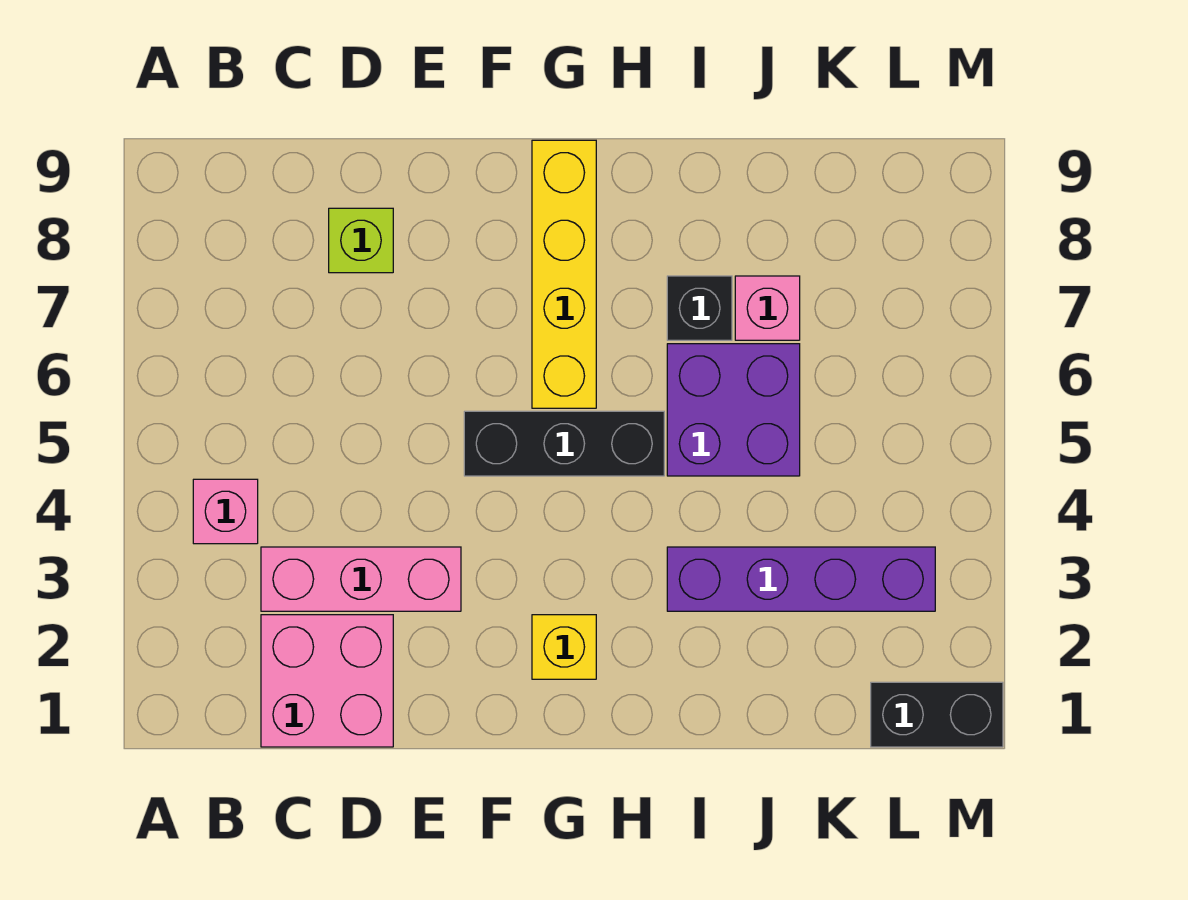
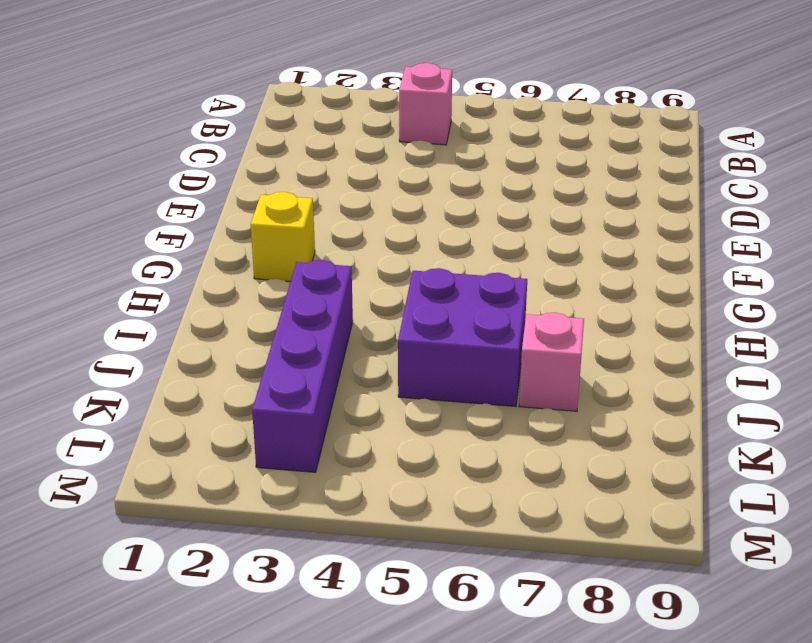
none -> pink brick C1:D2 level 1
none -> pink brick C3:E3 level 1
none -> lime brick D8 level 1

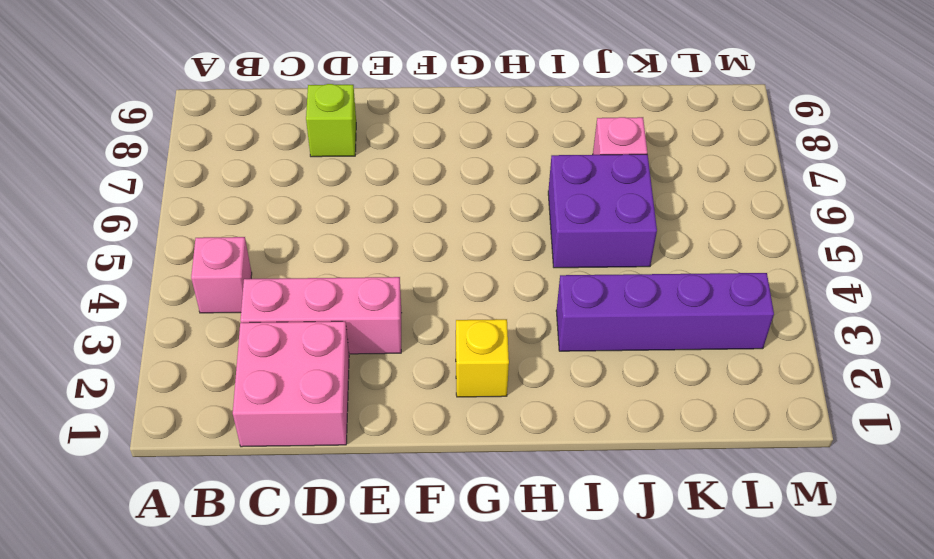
none -> black brick F5:H5 level 1
none -> yellow brick G6:G9 level 1
none -> black brick I7 level 1

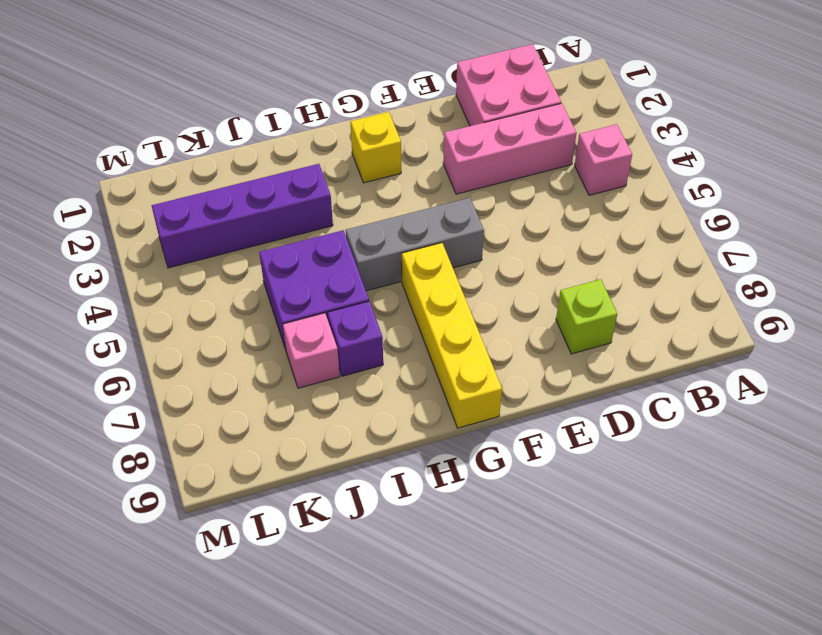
grey brick F5:H5 level 1 -> black brick F5:H5 level 1
purple brick I7 level 1 -> black brick I7 level 1
none -> black brick L1:M1 level 1

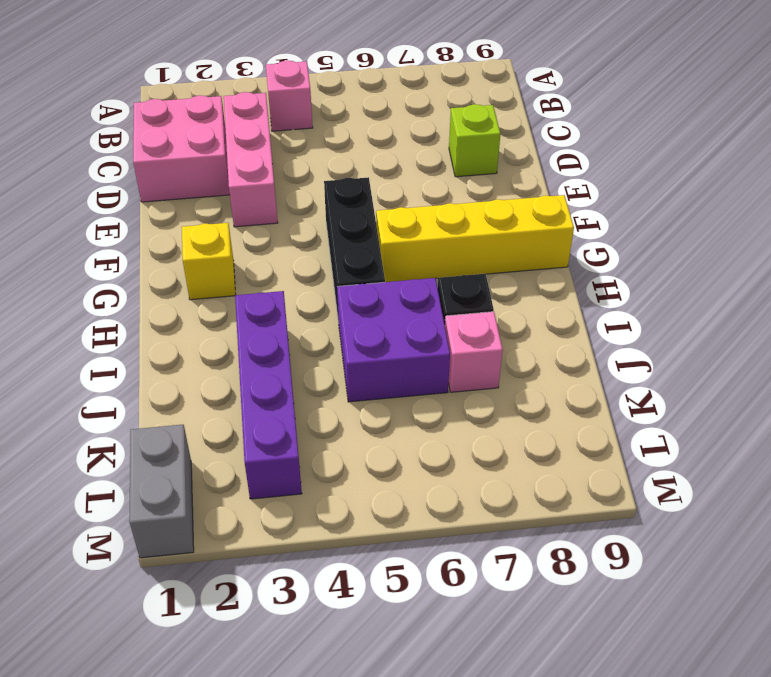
grey brick L1:M1 level 1 -> black brick L1:M1 level 1

